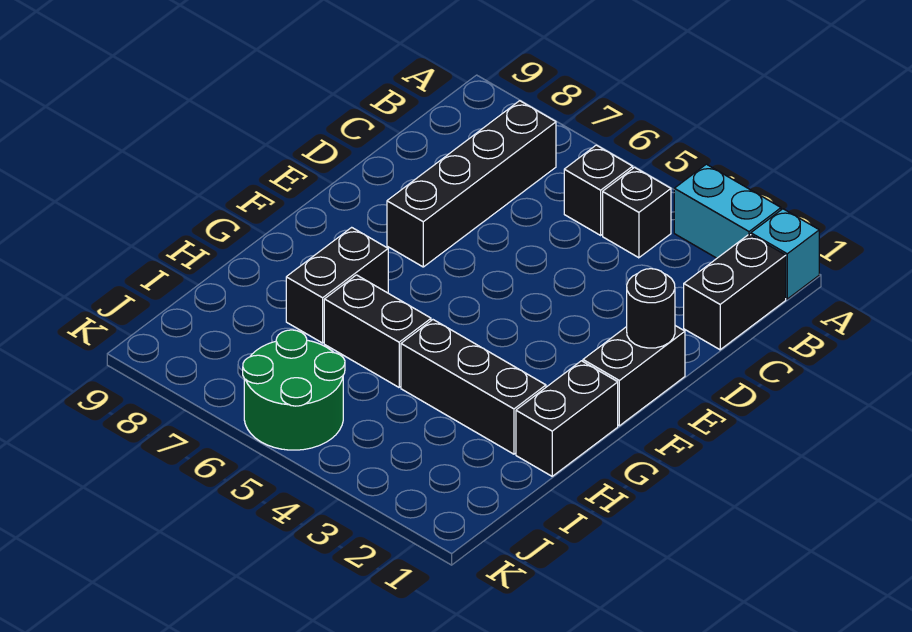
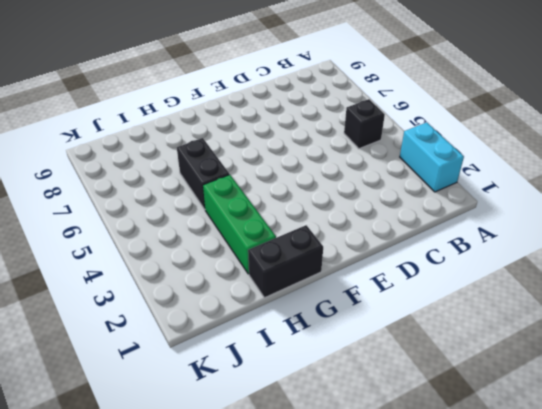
green brick H2:H4 level 1 -> black brick H2:H4 level 1
none -> cyan brick A1 level 1
none -> black brick B1:C1 level 1
none -> black brick B4 level 1

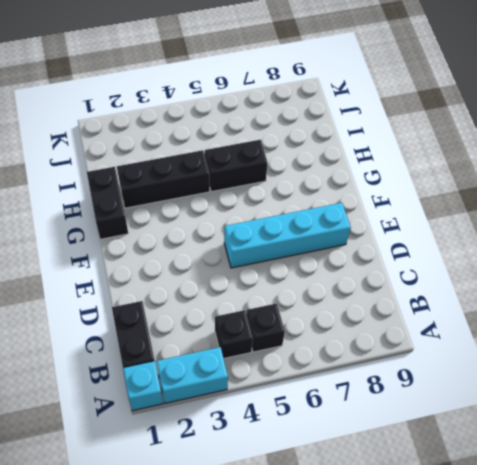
cyan brick E5:E8 level 1 -> black brick B7:E7 level 1
none -> black brick E1:F1 level 1
none -> black brick G7:H7 level 1
none -> green round brick J5:K6 level 1

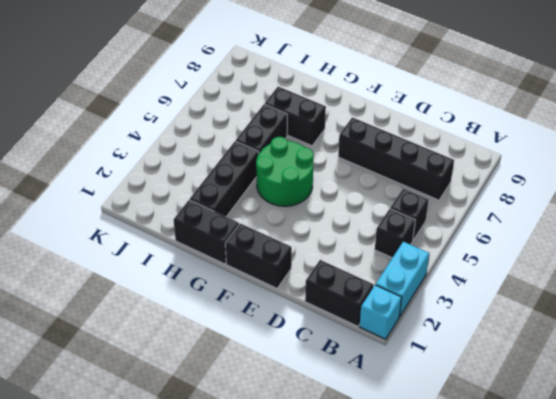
green round brick F4:G5 level 1 -> green round brick J5:K6 level 1
none -> black round brick E1 level 2

